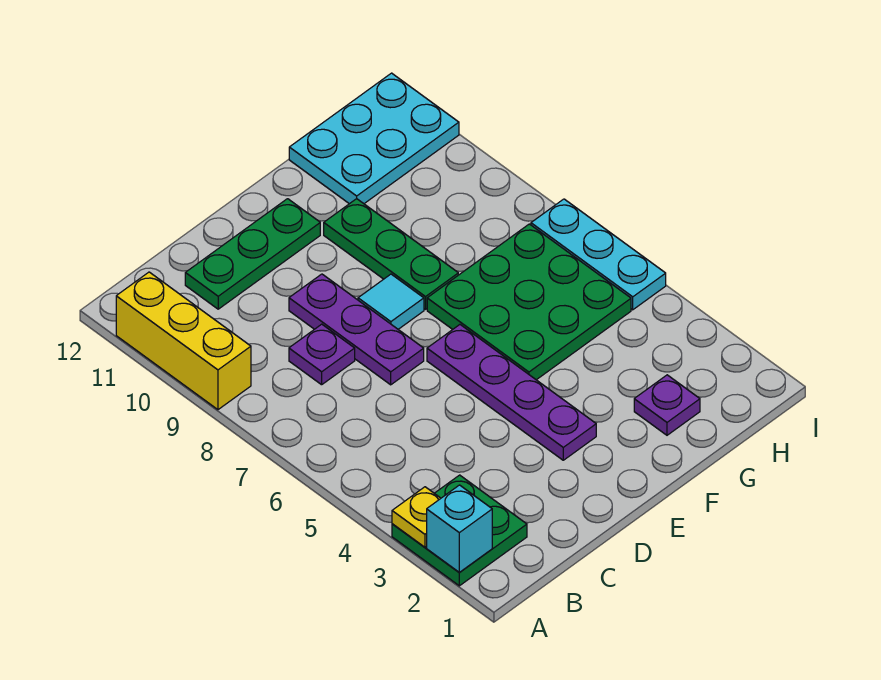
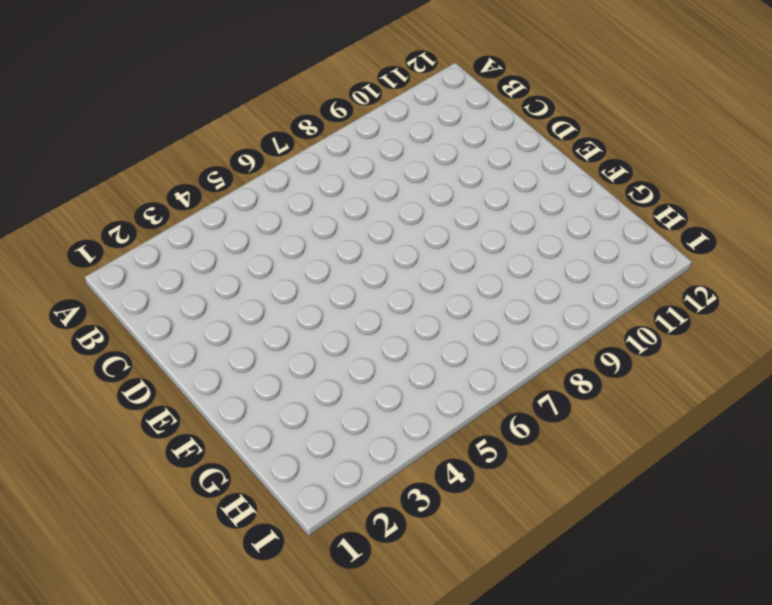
none -> green plate A2:B3 level 1
none -> yellow brick A9:A11 level 1
none -> purple plate C8 level 1

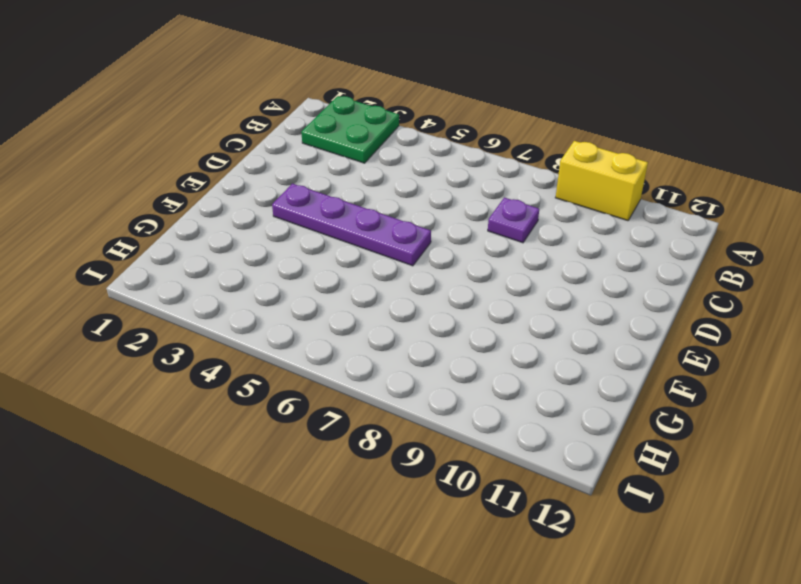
yellow brick A9:A10 level 1 -> yellow brick A9:A11 level 1
none -> green plate C11:E11 level 1
none -> purple plate D7:D9 level 1
none -> cyan tile E8 level 1

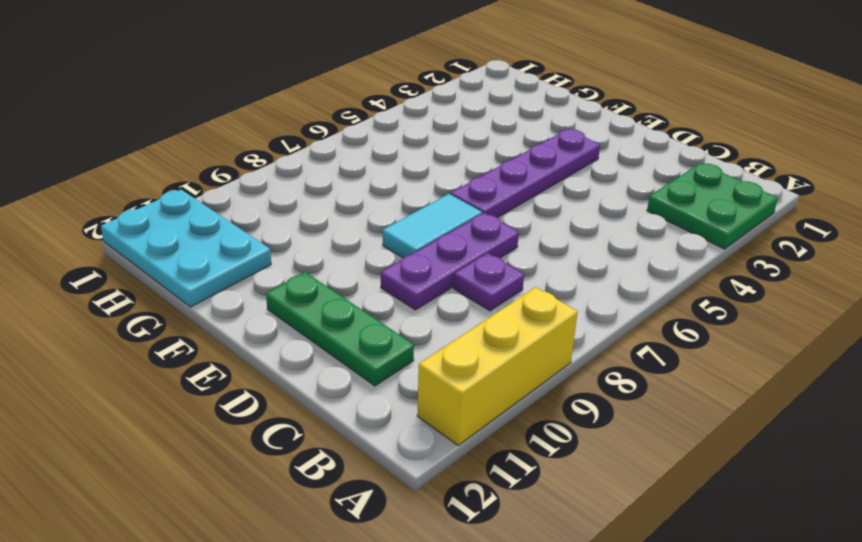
cyan tile E7:E8 level 1 -> cyan tile E8 level 1
none -> green plate F5:H7 level 1
none -> green plate F8:F10 level 1
none -> purple plate G2 level 1

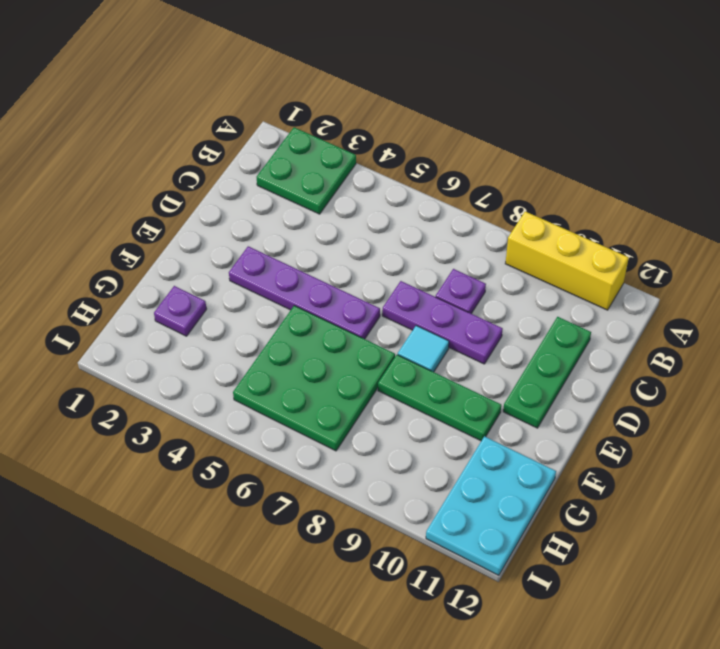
none -> cyan plate I5:I7 level 1
none -> cyan brick A2 level 2
none -> yellow plate A3 level 2

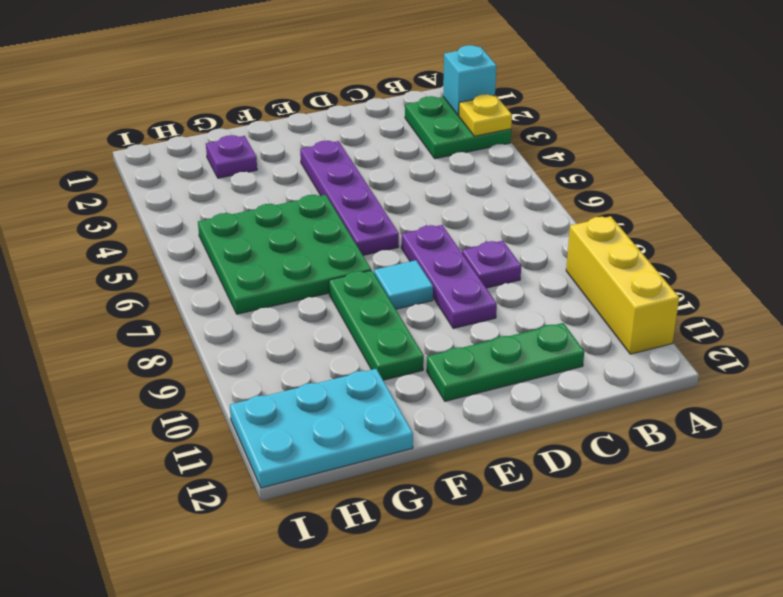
none -> cyan plate I5:I7 level 1

